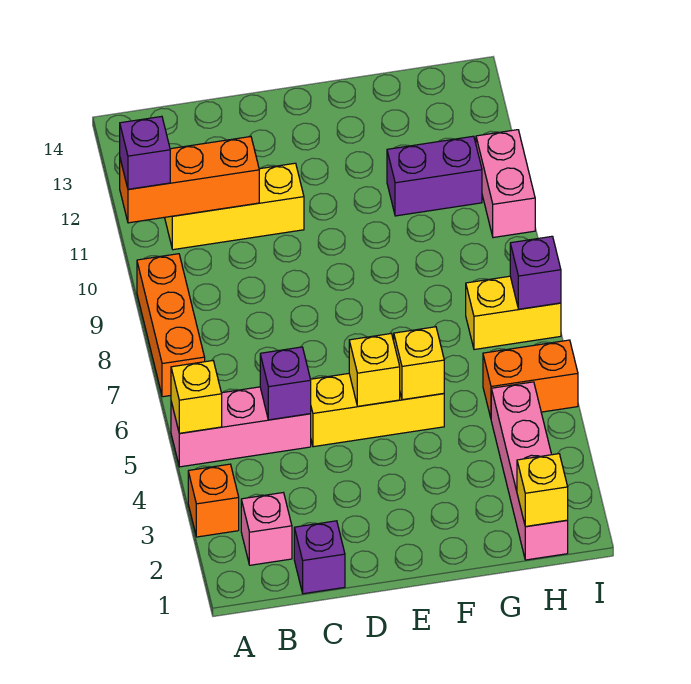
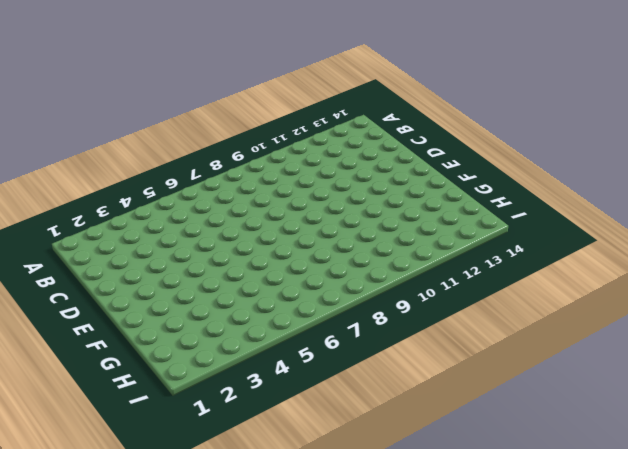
none -> orange brick A3 level 1
none -> pink brick A5:C5 level 1
none -> orange brick A7:A9 level 1

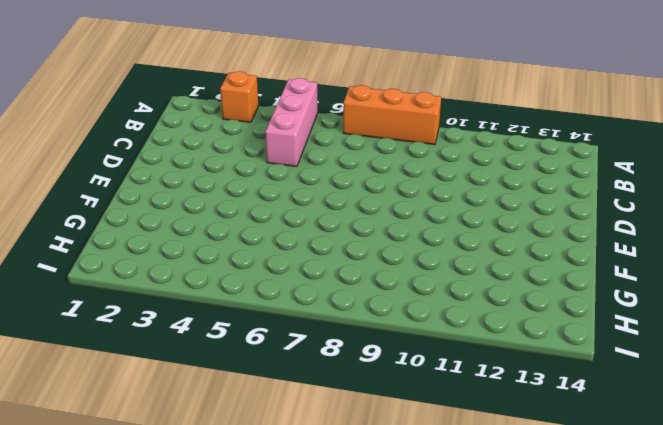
none -> pink brick B2 level 1
none -> yellow brick B11:D11 level 1
none -> purple brick C1 level 1

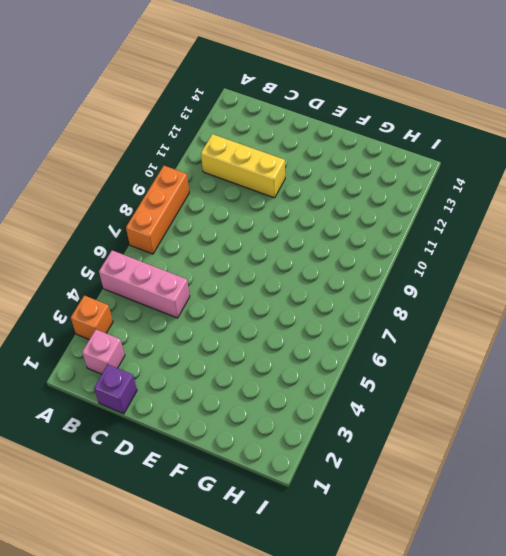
none -> yellow brick D5:F5 level 1
none -> purple brick G11:H11 level 1
none -> pink brick H1:H4 level 1

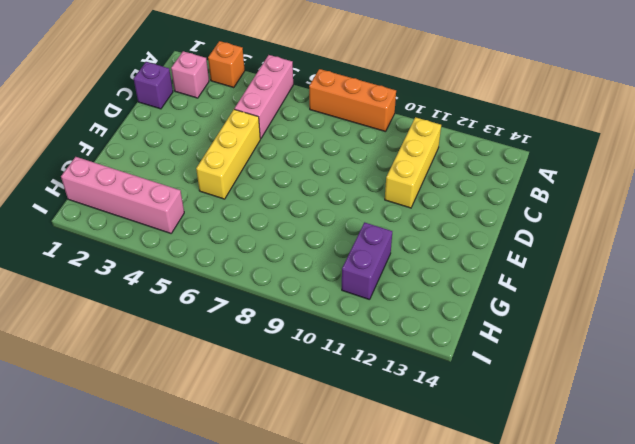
none -> orange brick H5:I5 level 1
none -> yellow brick H7:I7 level 1
none -> pink brick I10:I11 level 1

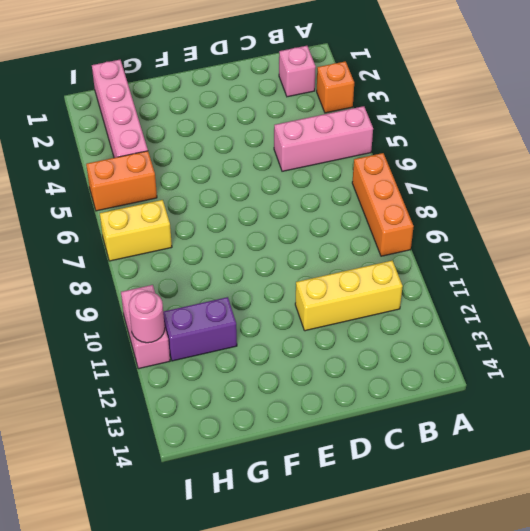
pink round brick I11 level 2 -> none
none -> purple brick C1 level 1
none -> yellow brick D5:F5 level 1
none -> yellow brick A5 level 2

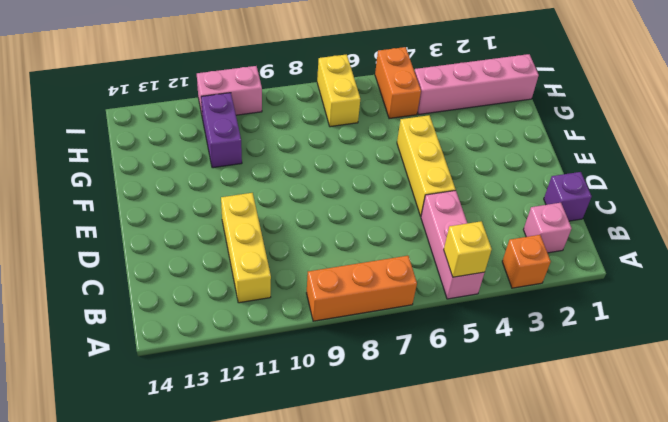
none -> orange brick A11:C11 level 2
none -> purple brick C5 level 2
none -> yellow brick E5 level 2

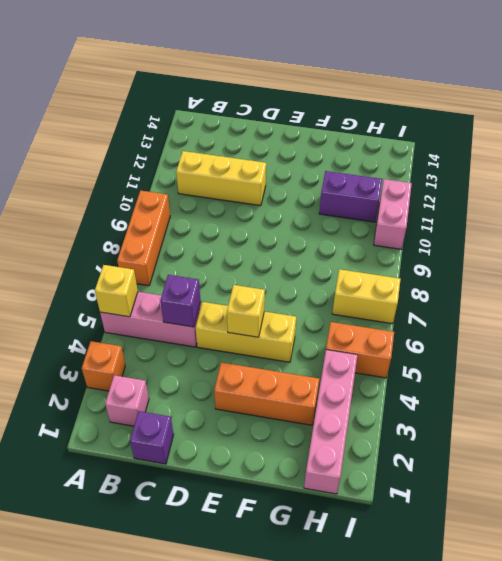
orange brick E3:G3 level 1 -> orange brick A11:C11 level 2
none -> yellow brick F5 level 2
none -> yellow brick H1 level 2
none -> purple brick I7 level 2

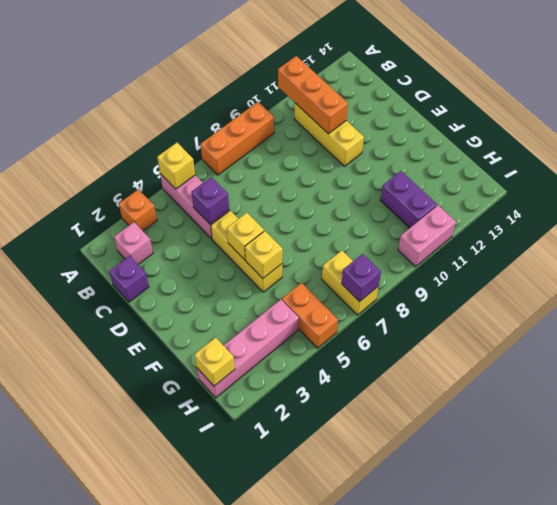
none -> purple brick A11 level 3

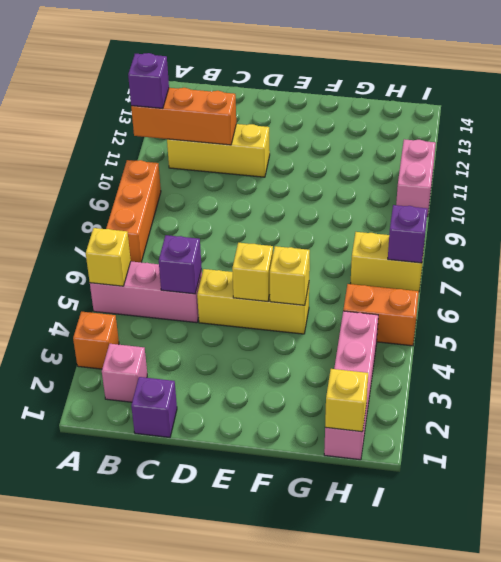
none -> purple brick G11:H11 level 1

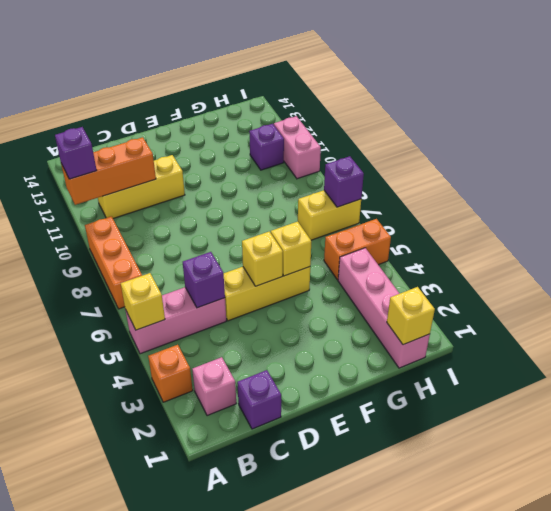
purple brick H11 level 1 -> purple brick G11:H11 level 1

